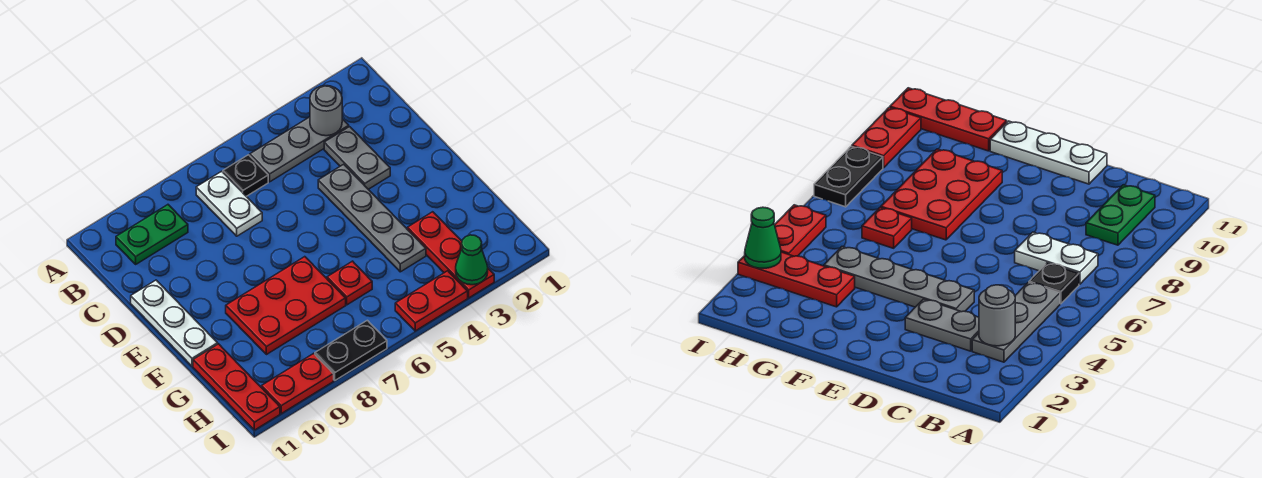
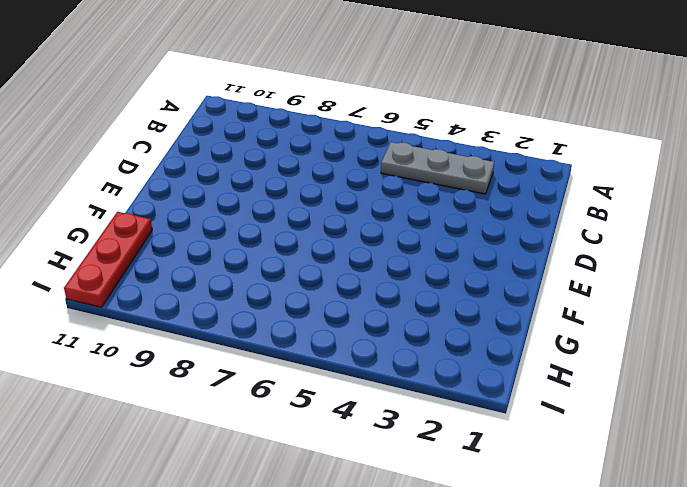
none -> black plate B6 level 1
none -> white plate B7:C7 level 1
none -> green plate B9:B10 level 1

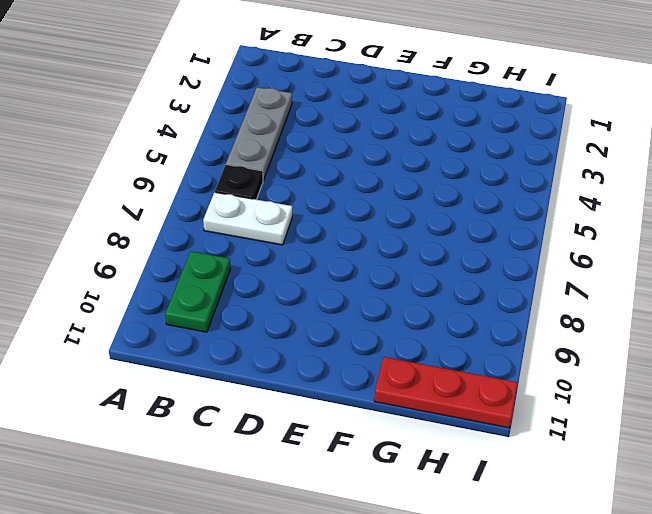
none -> grey plate C3:D3 level 1
none -> grey plate D4:G4 level 1
none -> white plate D11:F11 level 1

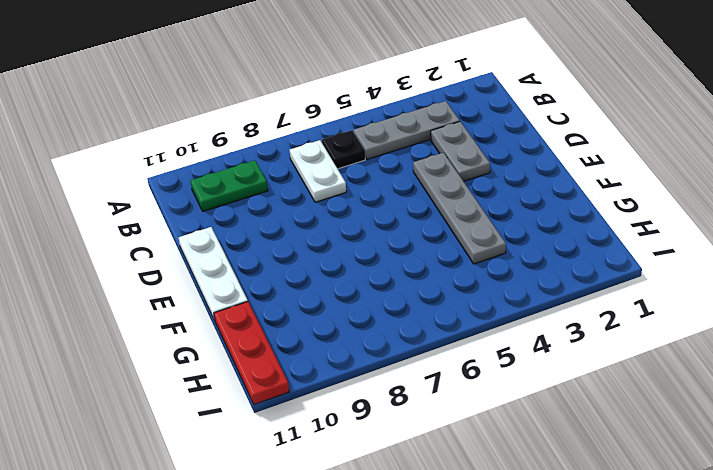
none -> red plate F7:G9 level 1
none -> red plate G3:I3 level 1
none -> red plate G6 level 1

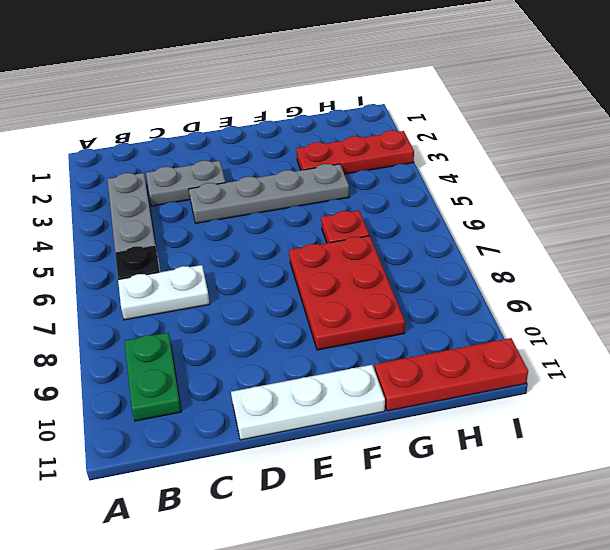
none -> red plate I4:I5 level 1
none -> black plate I7:I8 level 1
none -> red plate I9:I10 level 1

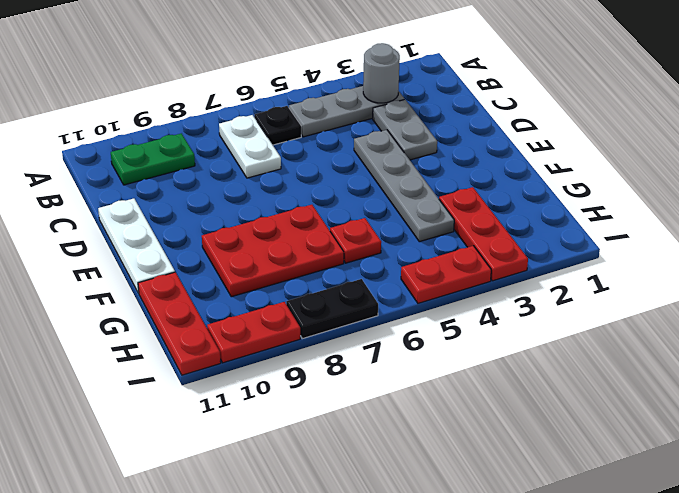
none -> green cone I3 level 2

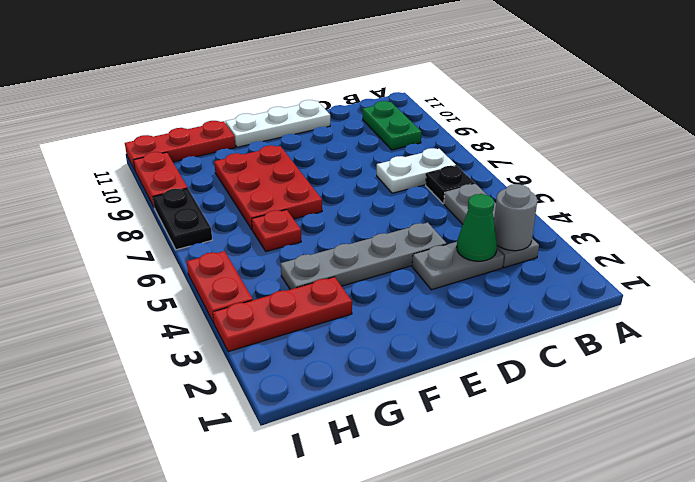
green cone C3 level 2 -> green cone I3 level 2

